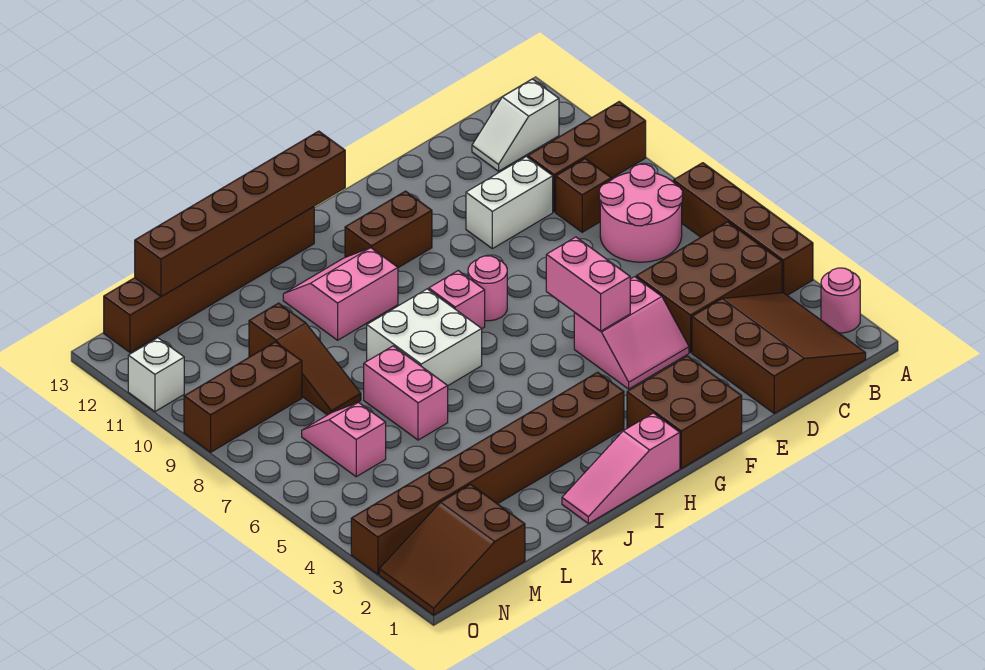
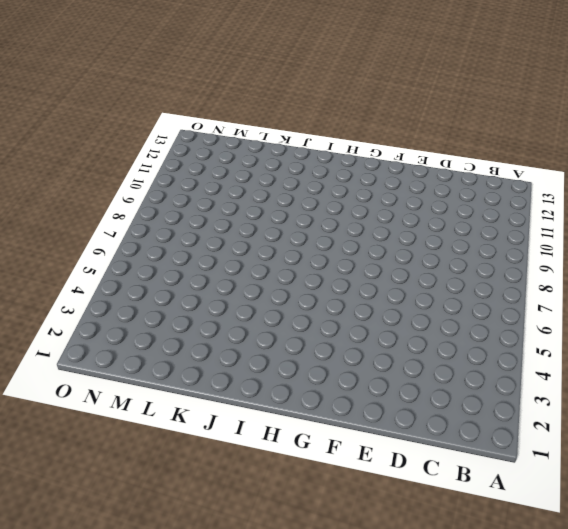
none -> pink round brick A2 level 1
none -> brown brick A4:A7 level 1
none -> brown brick A10:C10 level 1

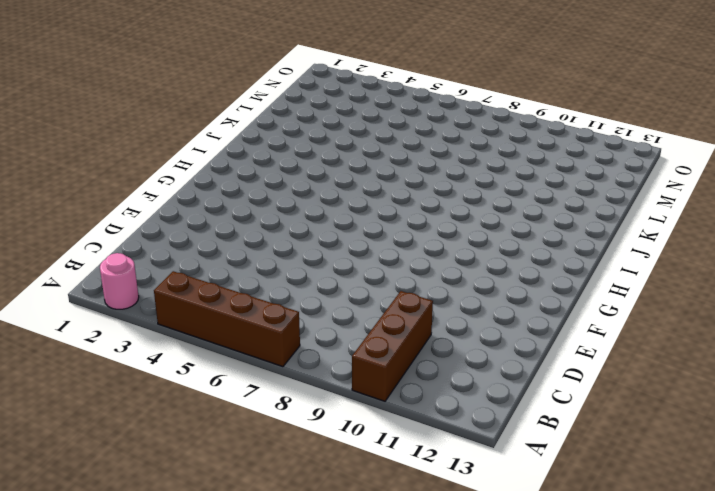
none -> brown slope B1:D3 level 1 top D
none -> brown brick B4:D5 level 1
none -> pink round brick B7:C8 level 1

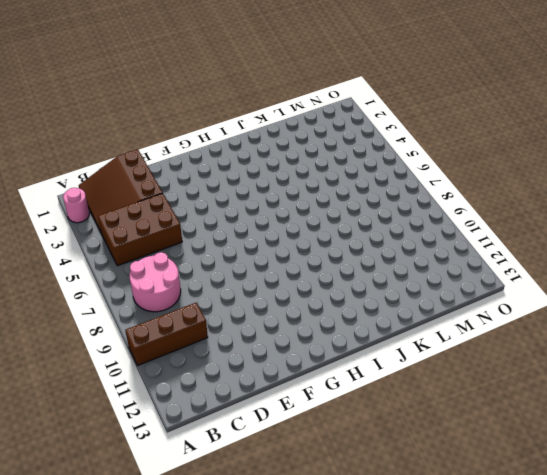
none -> brown brick A4:A7 level 1
none -> white slope B12:C12 level 1 top B
none -> brown brick C9 level 1

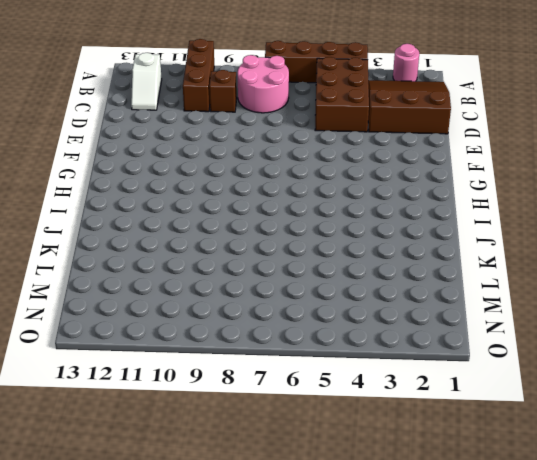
none -> white brick D10:E10 level 1
none -> pink slope E4:F5 level 1 top 5
none -> brown brick F1:G2 level 1

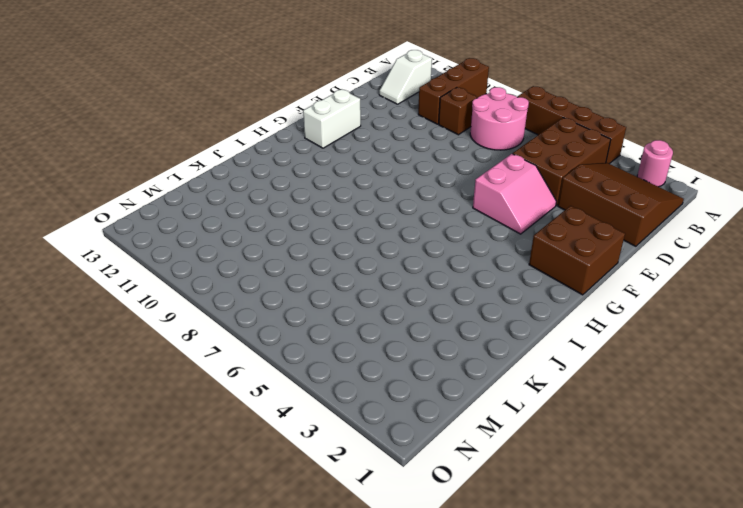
white brick F12:G12 level 1 -> white brick D10:E10 level 1
none -> pink round brick G8 level 1
none -> brown brick G11:H11 level 1
none -> pink slope H1:J1 level 1 top H

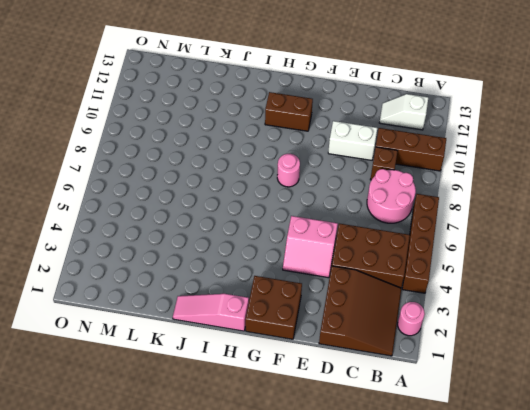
none -> brown brick H3:O3 level 1
none -> pink brick H8 level 1
none -> white brick I7:J8 level 1

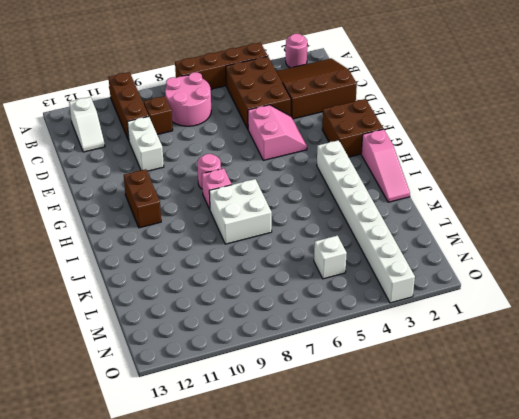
white brick H3:O3 level 1 -> brown brick H3:O3 level 1
white brick M5 level 1 -> white brick O11 level 1
none -> pink slope I10:J11 level 1 top 10
none -> brown brick I13:N13 level 1
none -> pink brick K6:K7 level 1

